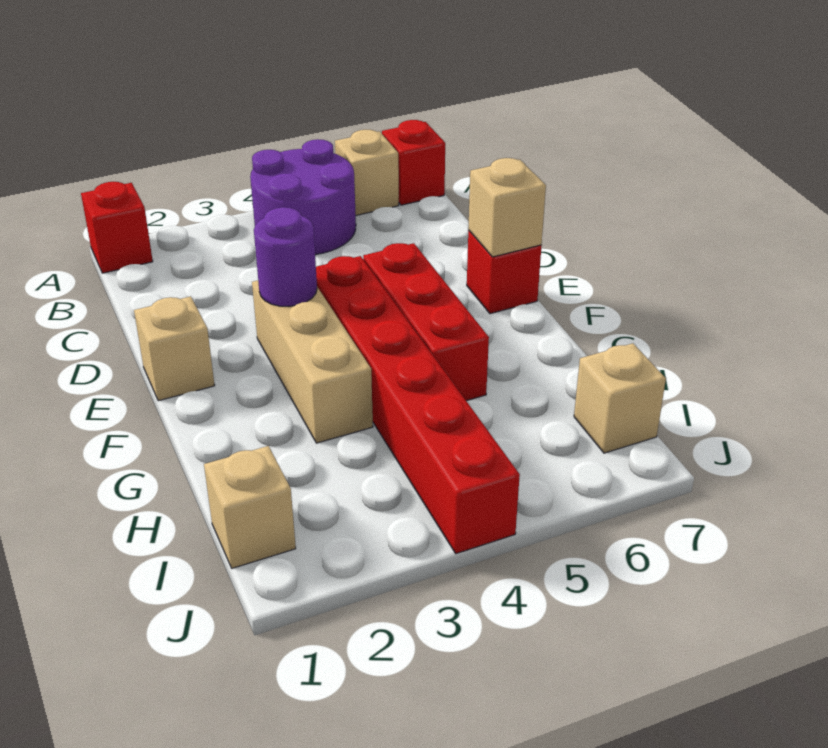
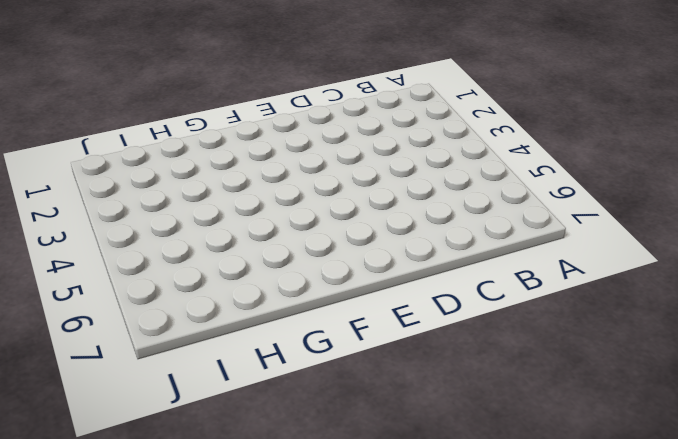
none -> red brick A1 level 1
none -> purple round brick A4:B5 level 1
none -> tan brick A6 level 1

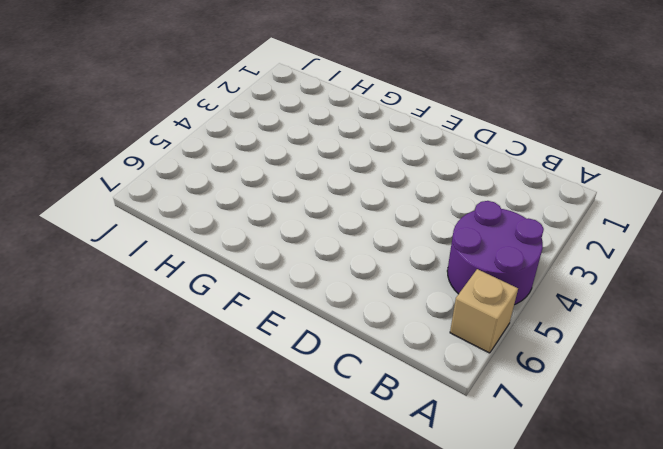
none -> red brick A1 level 1
none -> red brick A7 level 1
none -> tan brick E1 level 1

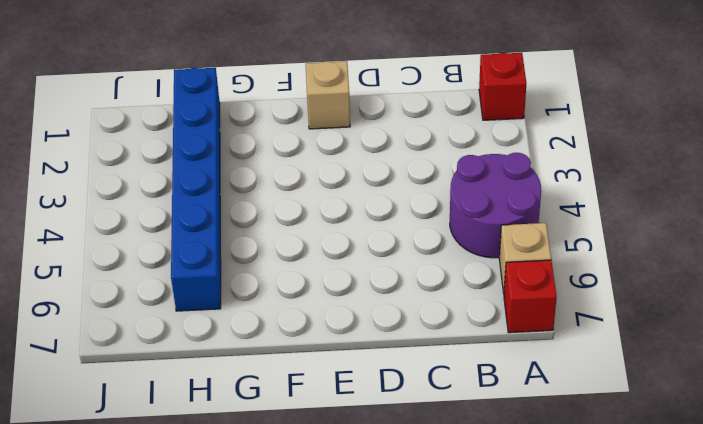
blue brick H1:H6 level 1 -> red brick E4:J4 level 1
none -> tan brick E3:G3 level 1
none -> red brick E5:G5 level 1
none -> red brick E7 level 1

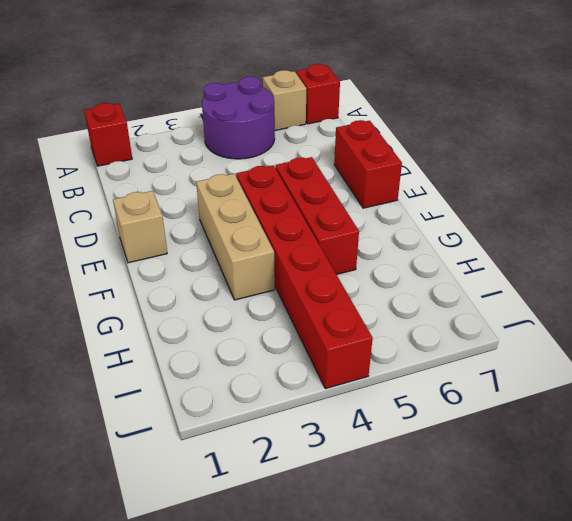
red brick D7:E7 level 1 -> red brick E7 level 1
none -> tan brick I1 level 1
none -> tan brick I7 level 1
none -> purple round brick E3 level 2

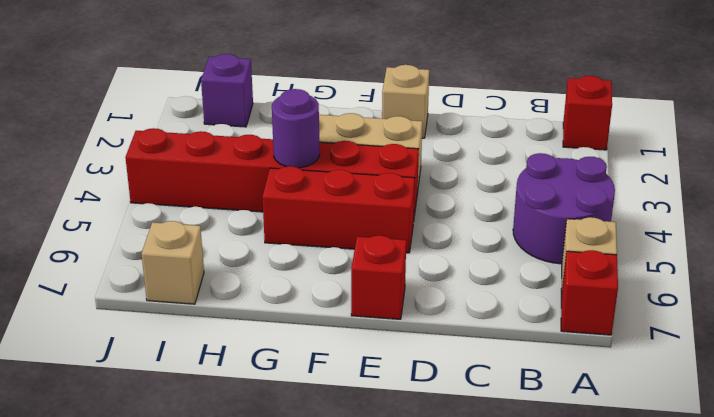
purple round brick G4 level 2 -> purple round brick E3 level 2
purple brick I1 level 1 -> tan brick I1 level 1
none -> tan brick E7 level 2

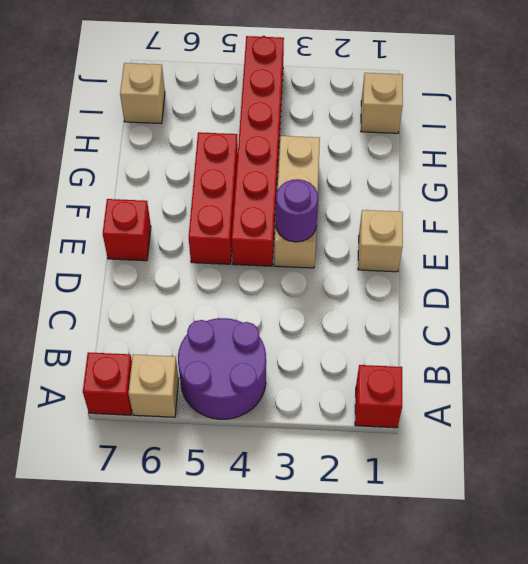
none -> tan brick E7 level 2

